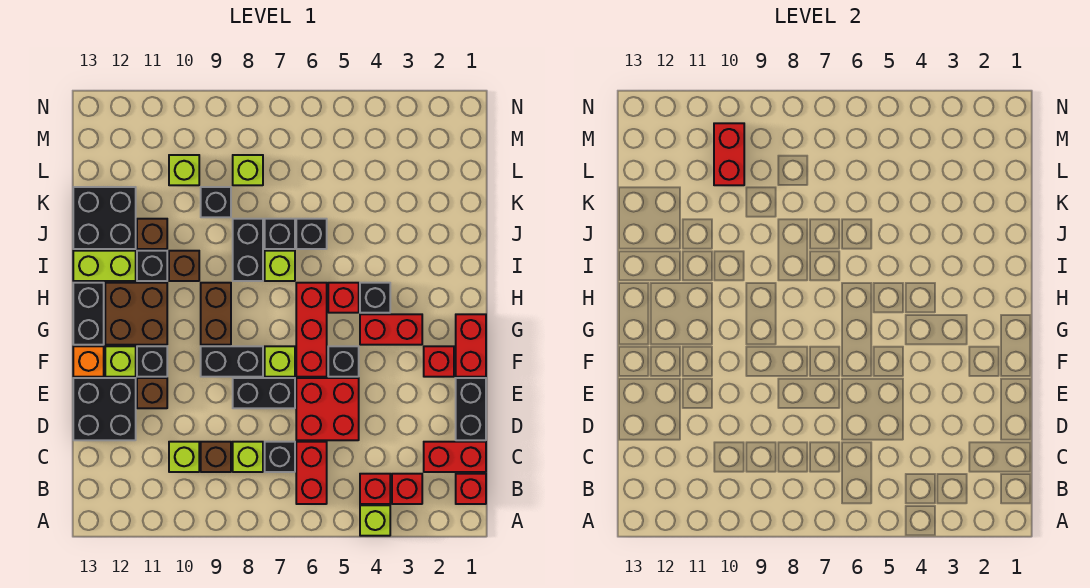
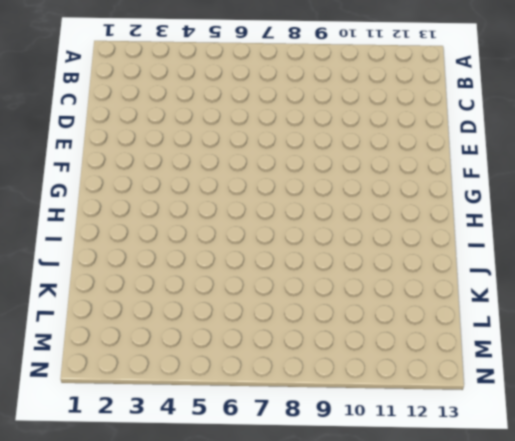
none -> lime brick A4 level 1
none -> red brick B1 level 1
none -> red brick B3 level 1
none -> red brick B4 level 1

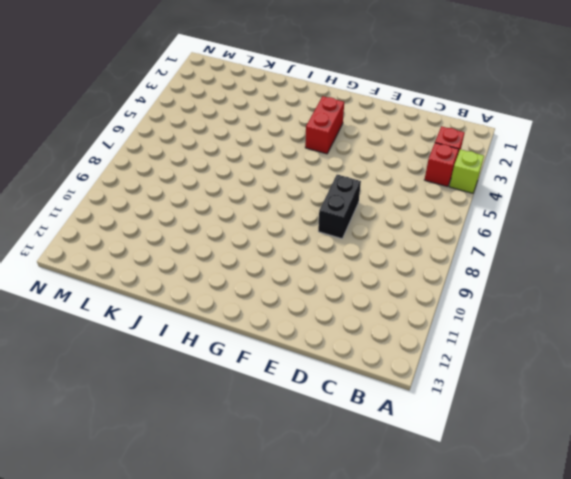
none -> red brick B1 level 1
none -> red brick B6:C6 level 1
none -> red brick C1:C2 level 1
none -> black brick C7 level 1

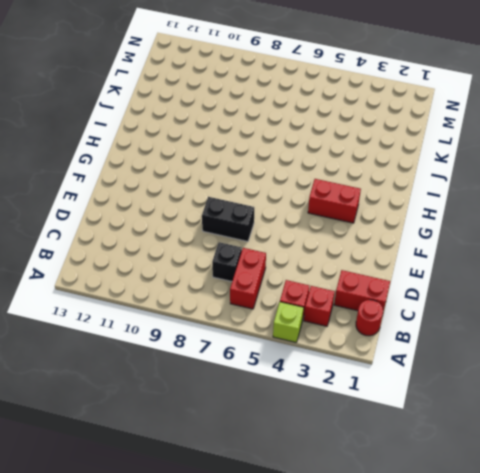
red round brick B1 level 1 -> red brick B1 level 1
none -> lime brick C8 level 1
none -> brown brick C9 level 1
none -> lime brick C10 level 1
none -> black brick D1:E1 level 1

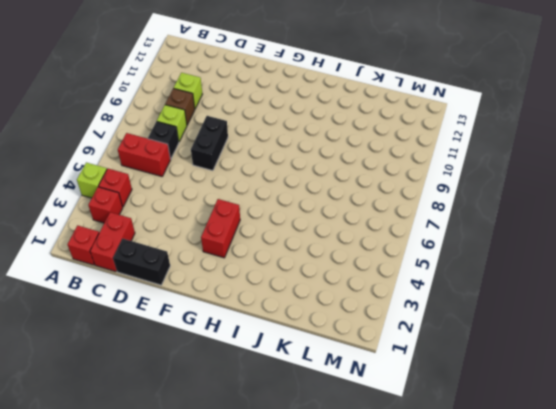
none -> red brick D5:E6 level 1
none -> black brick D12:E13 level 1
none -> brown brick E11 level 1
none -> red brick F1:G1 level 1

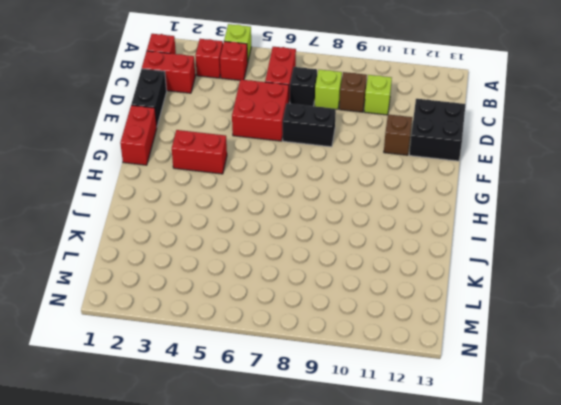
none -> red brick F2 level 1
none -> black brick F5 level 1
none -> red brick F6:H6 level 1
none -> lime brick F7 level 1

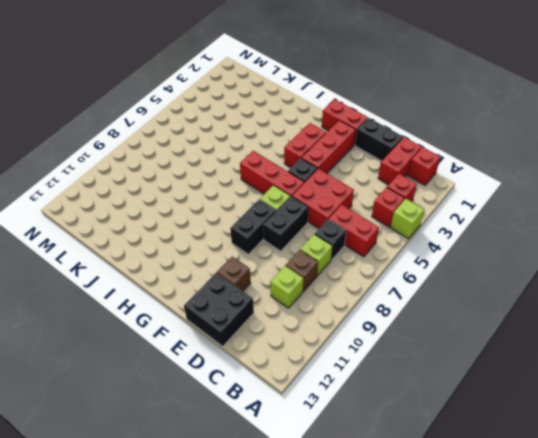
red brick F2:F4 level 1 -> red brick F2 level 1
none -> black brick F11 level 1
none -> lime brick F12 level 1
none -> orange brick F13 level 1
none -> brown brick G9:H9 level 1

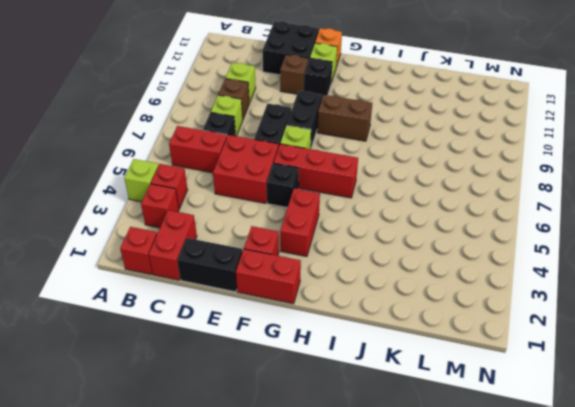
none -> brown brick G11:H12 level 1
none -> black brick G13:H13 level 1
none -> black brick H4 level 1
none -> red brick H5 level 1

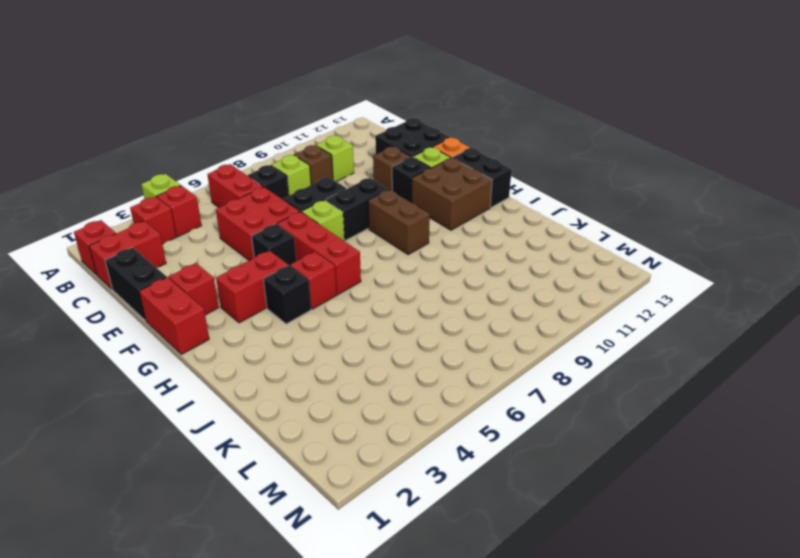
none -> lime brick I7 level 1
none -> black brick I8:J8 level 1
none -> brown brick I10 level 1
none -> black brick I11 level 1

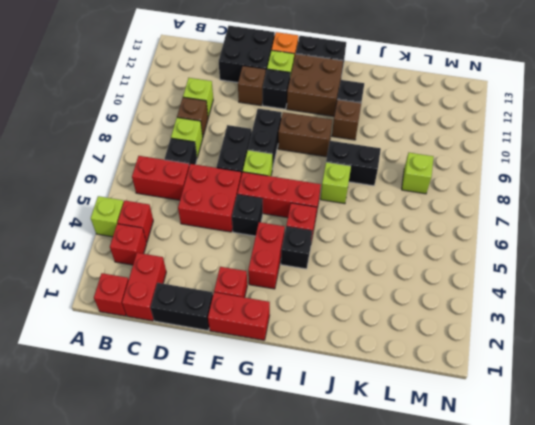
none -> lime brick I12:I13 level 1
none -> black brick J6 level 1
none -> black brick J7 level 1
none -> brown brick J11 level 1

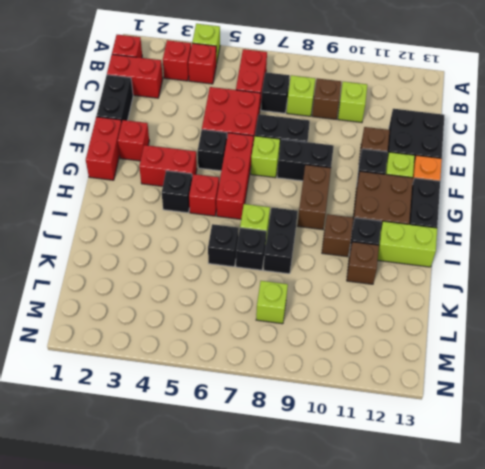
none -> black brick J12:K13 level 1
none -> black brick K9 level 1
none -> lime brick L10 level 1
none -> red brick L10:M10 level 2

